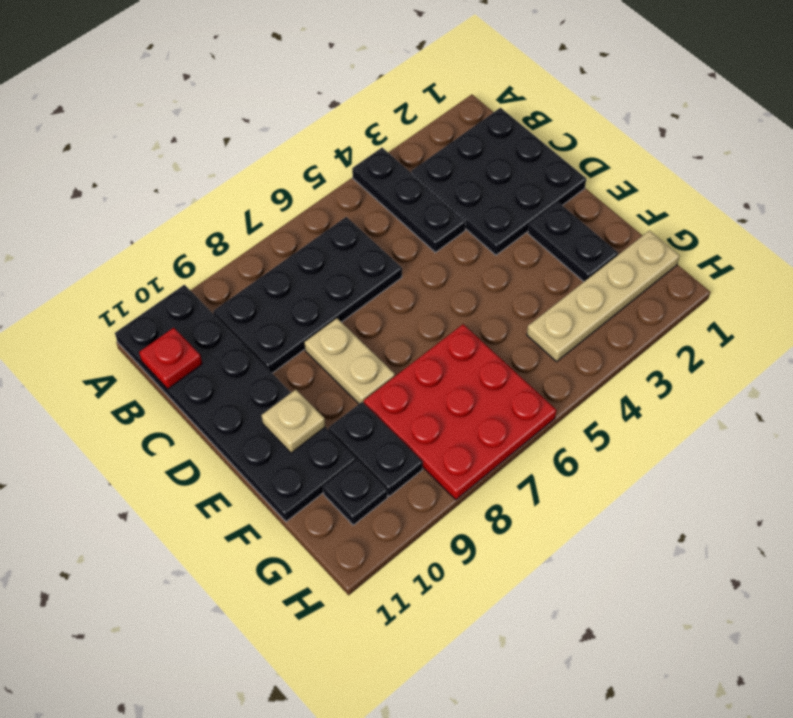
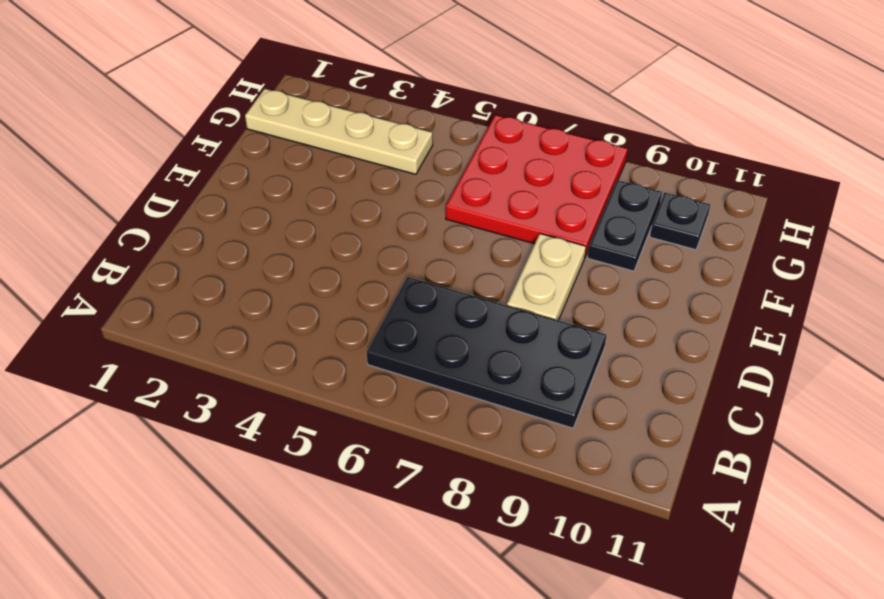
none -> black plate A4:C4 level 1
none -> black plate A10:F11 level 1
none -> black plate B1:D3 level 1

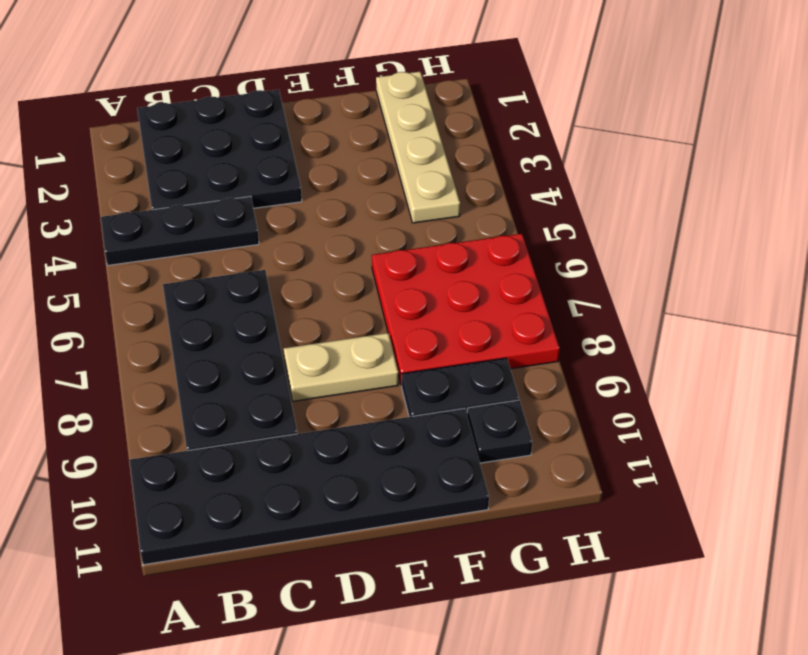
none -> black plate E2:F2 level 1
none -> red plate B11 level 2
none -> tan plate E10 level 2

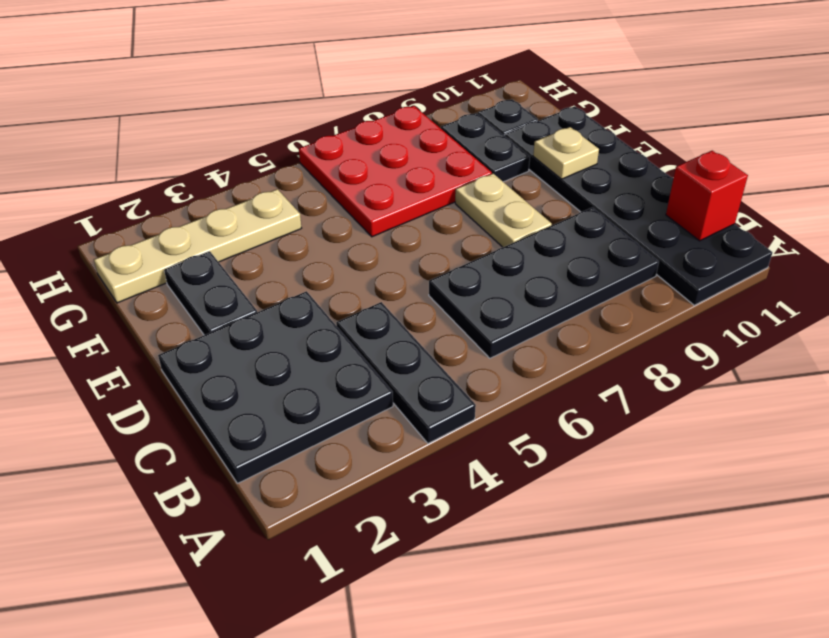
red brick B11 level 2 -> red plate B11 level 2

